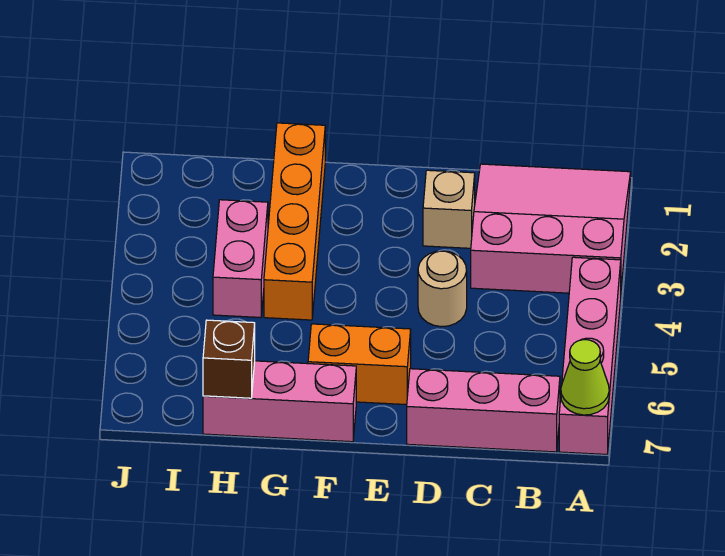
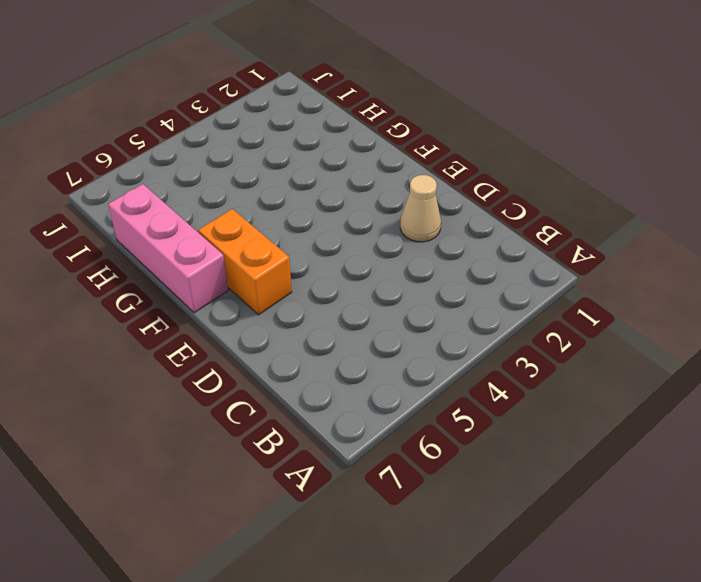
tan cone D2 level 1 -> tan brick D2 level 1
none -> pink slope A1:C3 level 1 top 3
none -> pink brick A4:A7 level 1

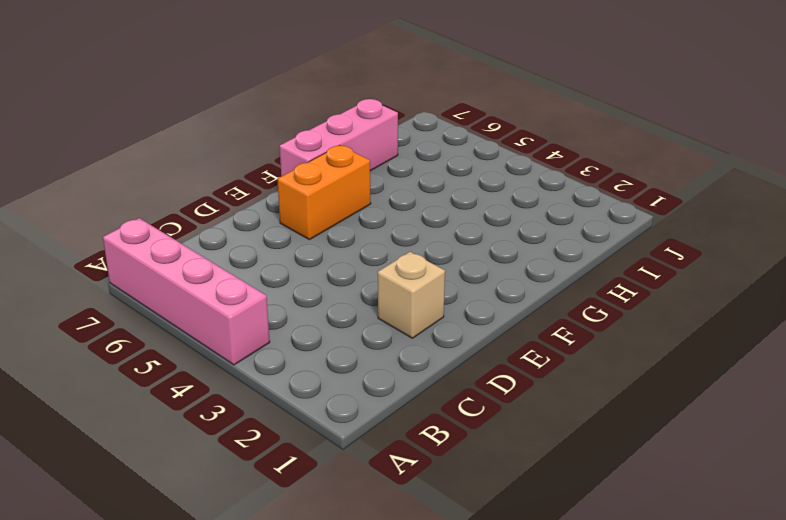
none -> pink slope A1:C3 level 1 top 3
none -> pink brick B7:D7 level 1

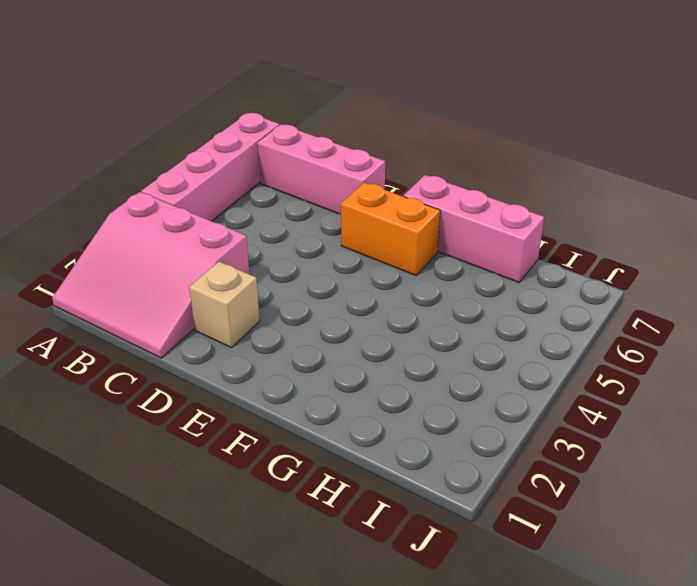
none -> tan round brick D4 level 1
none -> orange brick G1:G4 level 1

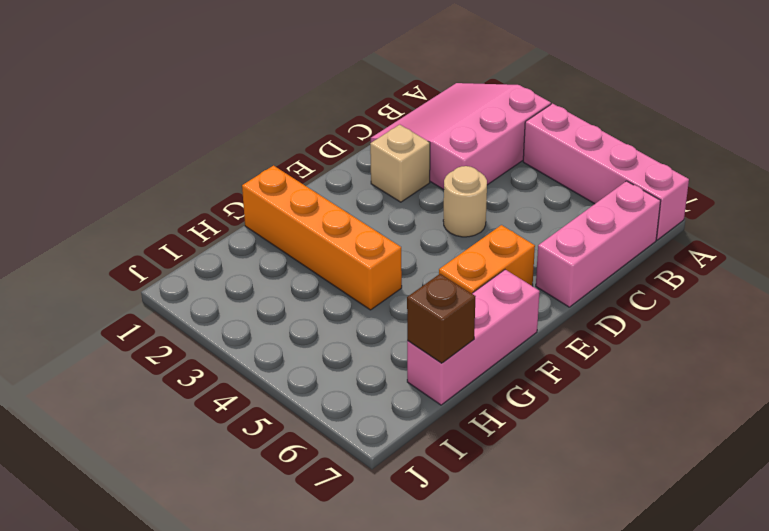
none -> pink brick H3:H4 level 1
none -> lime cone A7 level 2

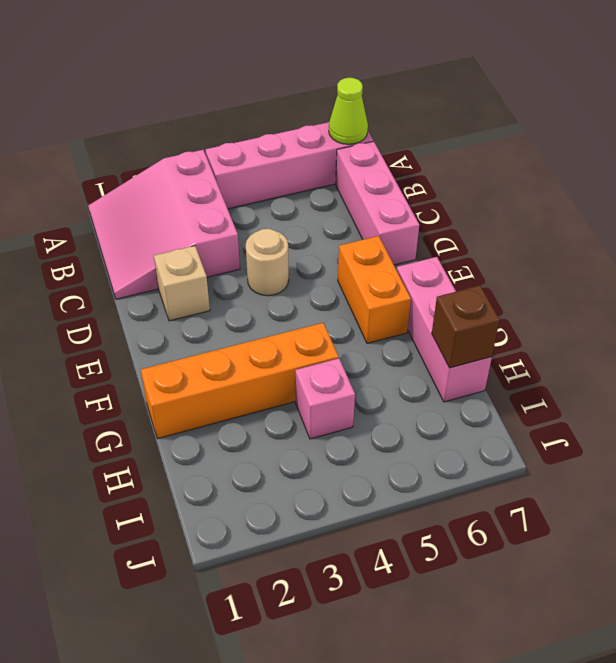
pink brick H4 level 1 -> pink brick H3:H4 level 1

